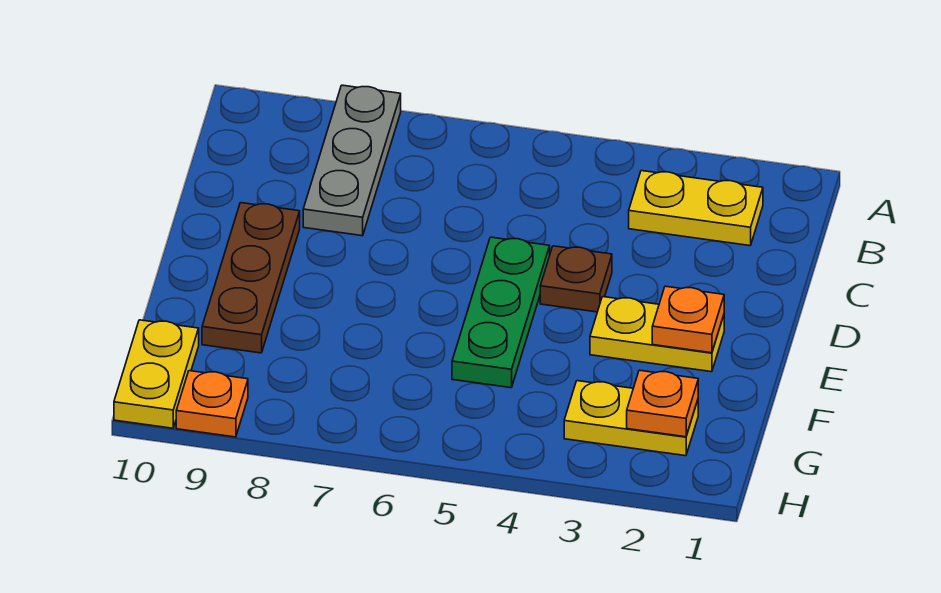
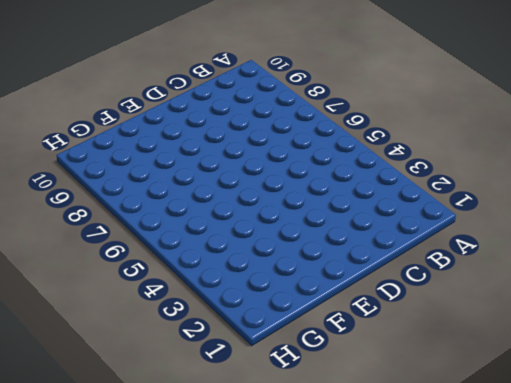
none -> grey plate A8:C8 level 1
none -> yellow plate B2:B3 level 1

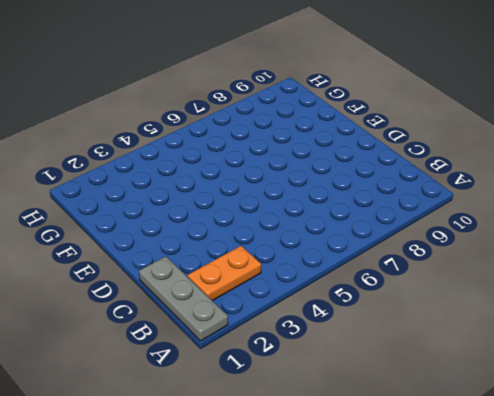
grey plate A1:C1 level 1 -> grey plate A8:C8 level 1
orange plate B2:B3 level 1 -> yellow plate B2:B3 level 1
none -> brown plate D4 level 1
none -> green plate D5:F5 level 1

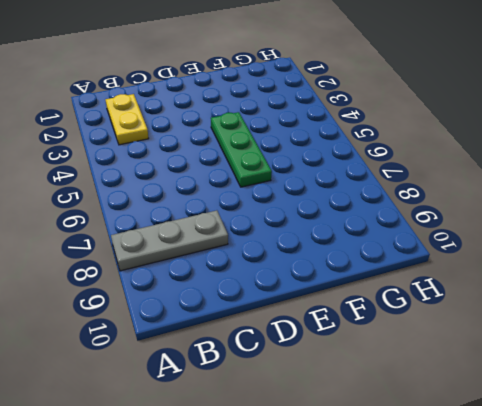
green plate E4:E6 level 1 -> green plate D5:F5 level 1
none -> brown plate D4 level 1
none -> brown plate D9:F9 level 1

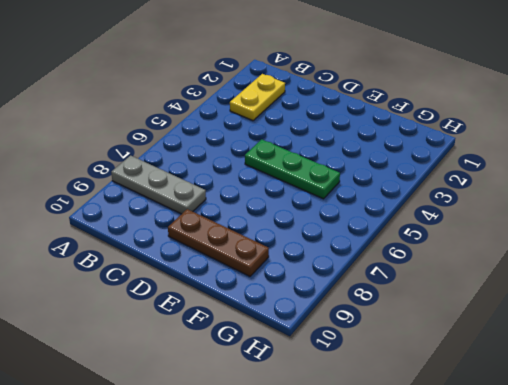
none -> brown plate D4 level 1
none -> yellow plate E2:E3 level 1

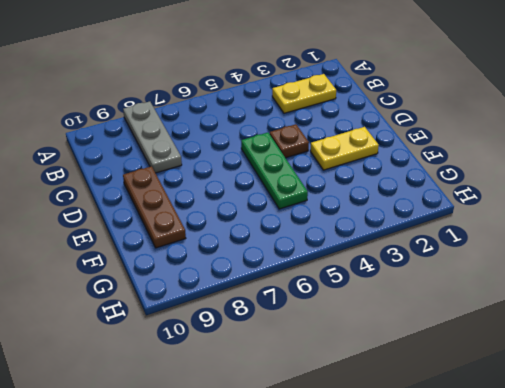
none -> yellow plate G2:G3 level 1
none -> yellow plate G10:H10 level 1

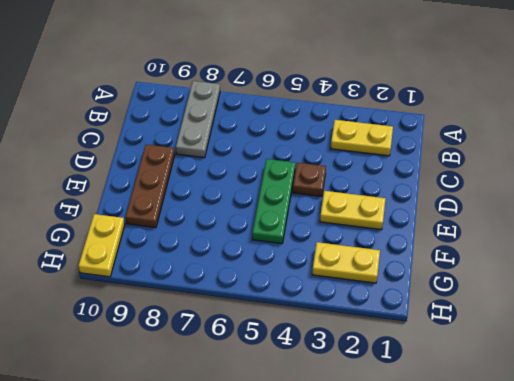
none -> orange plate H9 level 1
none -> orange plate E2 level 2

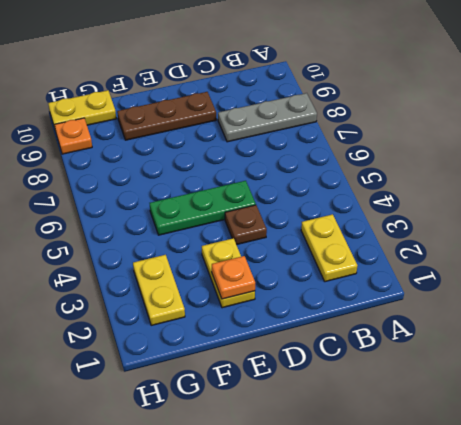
none -> orange plate G2 level 2

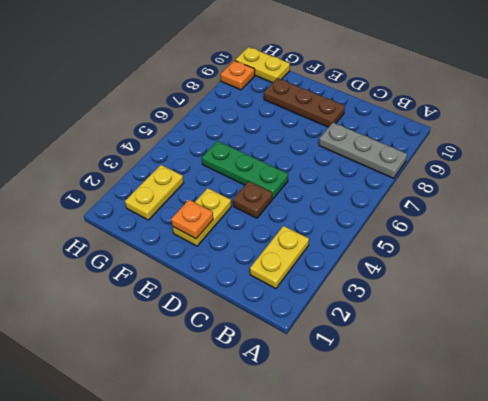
none -> orange plate G2 level 2

